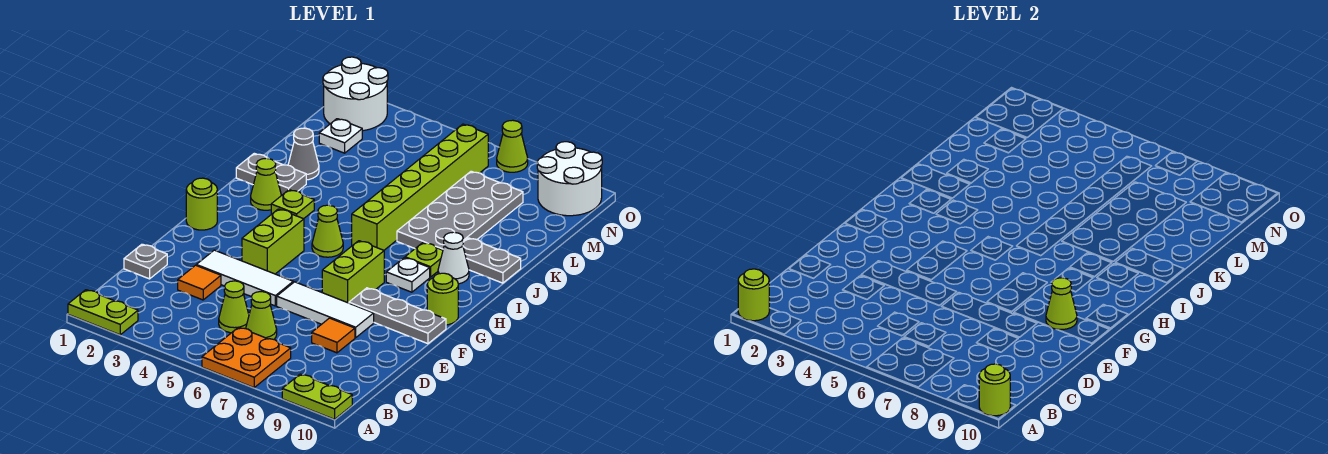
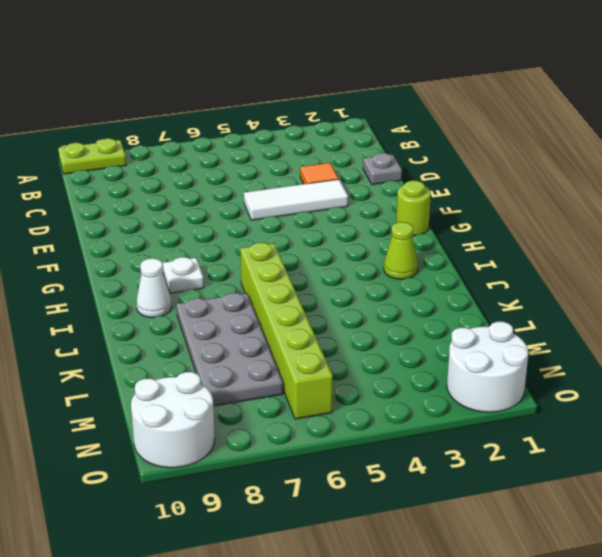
none -> lime plate A1:A2 level 1
none -> orange plate A6:B7 level 1
none -> lime cone C5 level 1
none -> lime cone C6 level 1

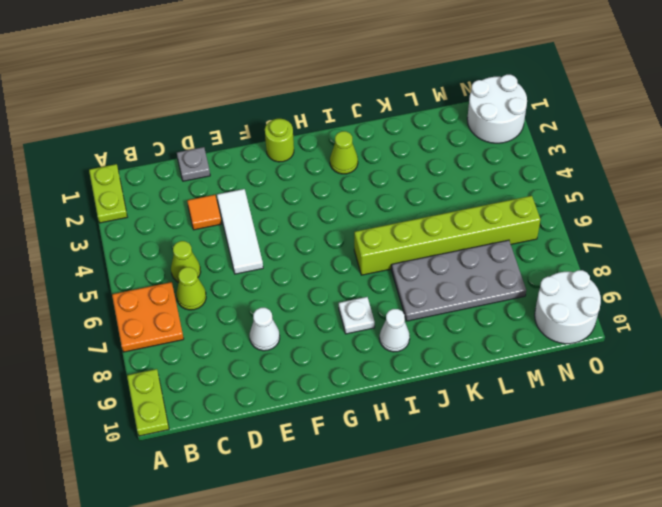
white cone E8 level 1 -> white tile E6:E8 level 1
none -> orange tile D8 level 1
none -> lime brick F4:G4 level 1
none -> lime brick F7:G7 level 1
none -> grey plate F8:F10 level 1

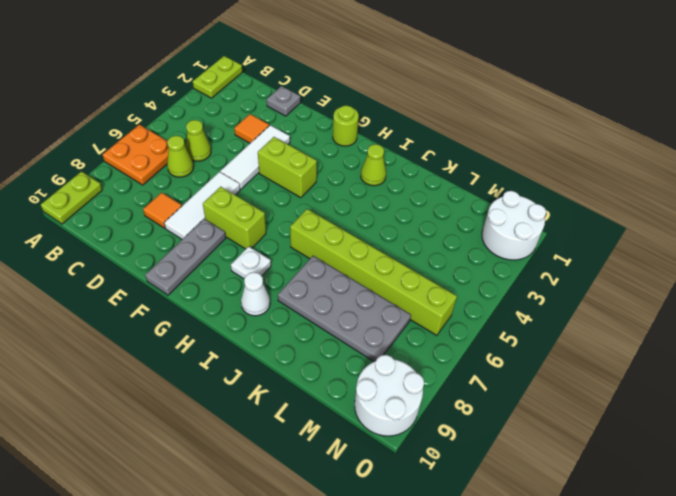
none -> lime round brick G10 level 1
none -> lime cone H5 level 1
none -> lime plate I3 level 1
none -> lime plate I8 level 1

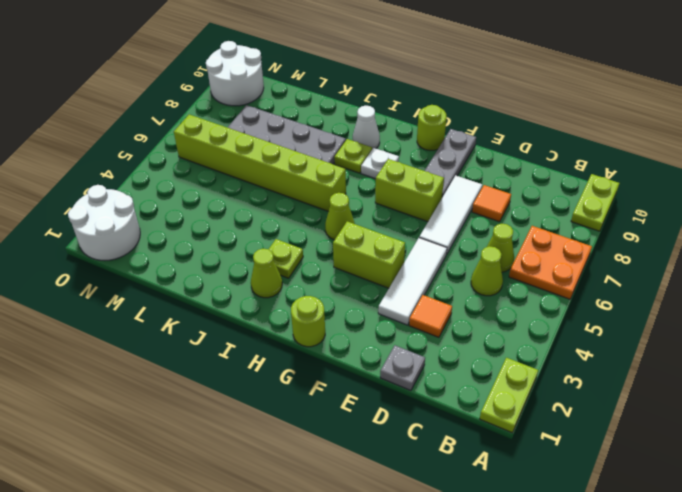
none -> grey plate J1:J2 level 1
none -> grey plate J9:J10 level 1
none -> grey cone K2 level 1
none -> white plate M2 level 1

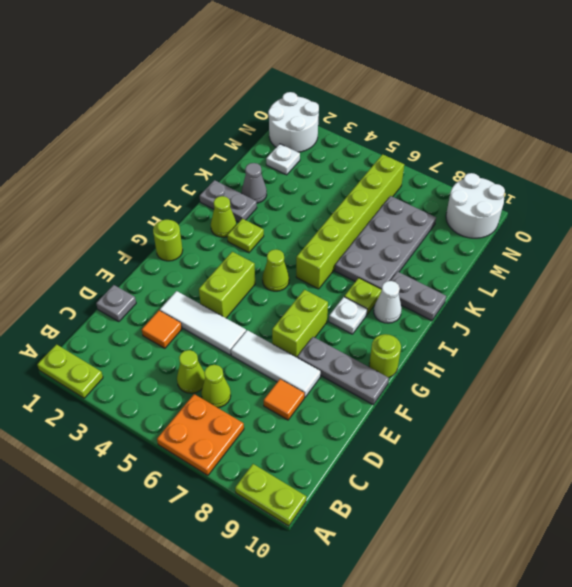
none -> lime cone O7 level 1
none -> lime round brick A1 level 2
none -> lime round brick A10 level 2
none -> lime cone F9 level 2

